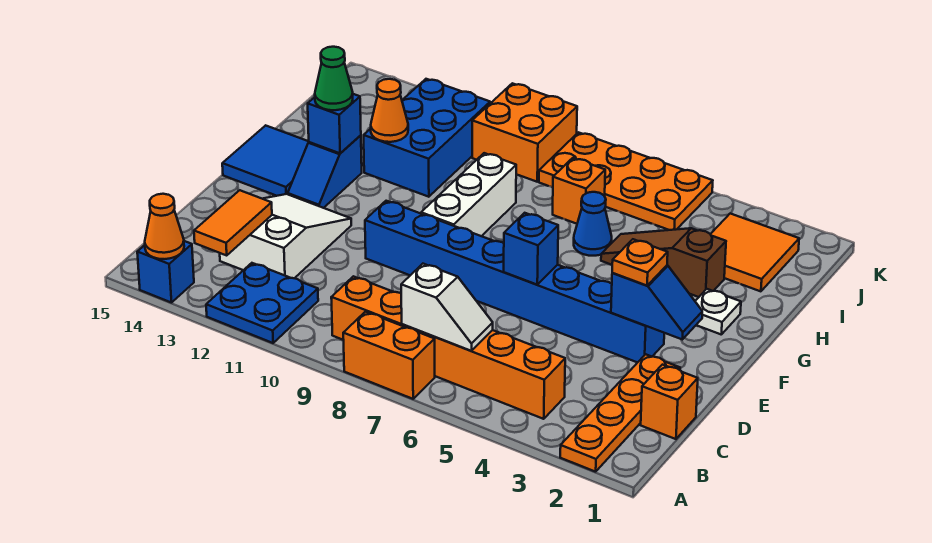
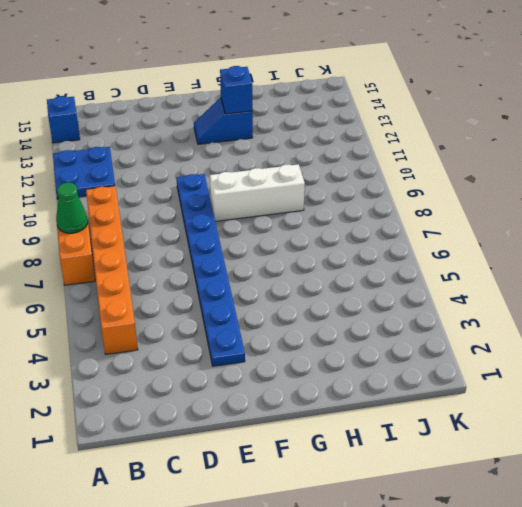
green cone A8 level 2 -> green cone G13 level 3
blue plate E3:E10 level 1 -> blue brick E3:E10 level 1
none -> orange plate A2:D2 level 1
none -> orange brick C1 level 1
none -> white slope C12:E13 level 1 top C

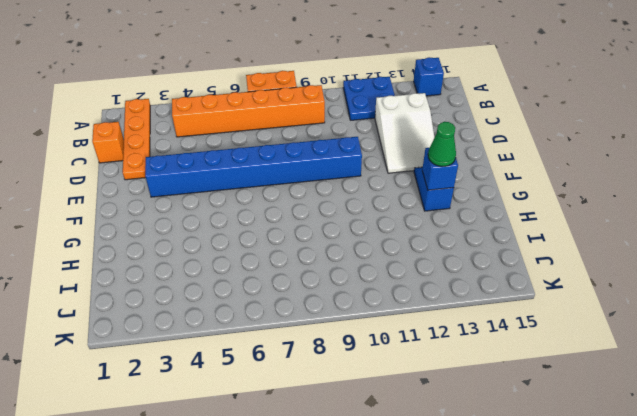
none -> white brick F9:H9 level 1
none -> blue tile F14:G15 level 1
none -> white plate G2 level 1

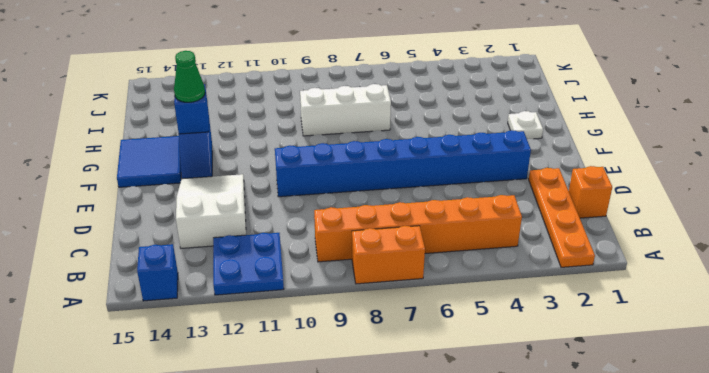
white brick H7:H9 level 1 -> white brick F9:H9 level 1
none -> brown slope H3:H5 level 1 top 3
none -> blue cone H6 level 1
none -> blue brick H11:J12 level 1

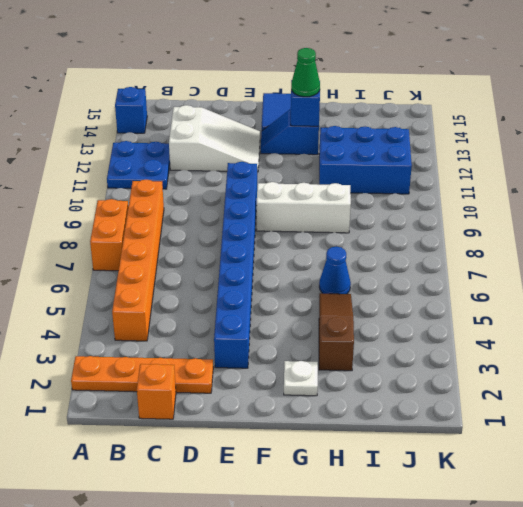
none -> orange tile I2:J3 level 1
none -> orange brick I7 level 1
none -> orange plate J5:K8 level 1

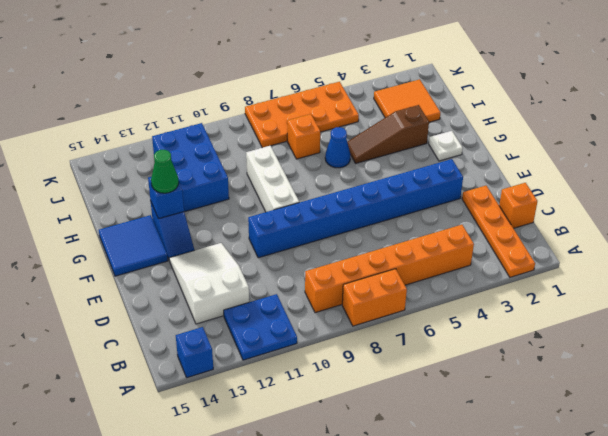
none -> orange brick J9:K10 level 1
none -> orange cone A14 level 2
none -> white slope B6:B7 level 2 top 7

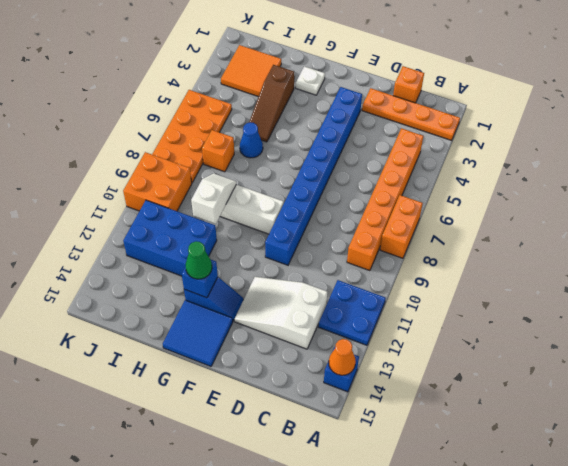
white slope H9:H10 level 2 top 10 -> white slope B6:B7 level 2 top 7
none -> orange tile B13:C13 level 2
none -> blue slope E2:E3 level 2 top 3
none -> blue brick E6 level 2

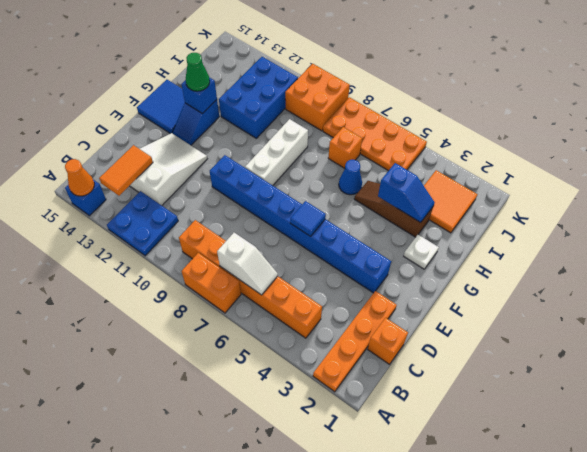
blue tile E6 level 2 -> blue brick E6 level 2
blue slope H3:H4 level 2 top 4 -> blue slope E2:E3 level 2 top 3
none -> orange cone H12 level 2
none -> orange plate E3 level 3

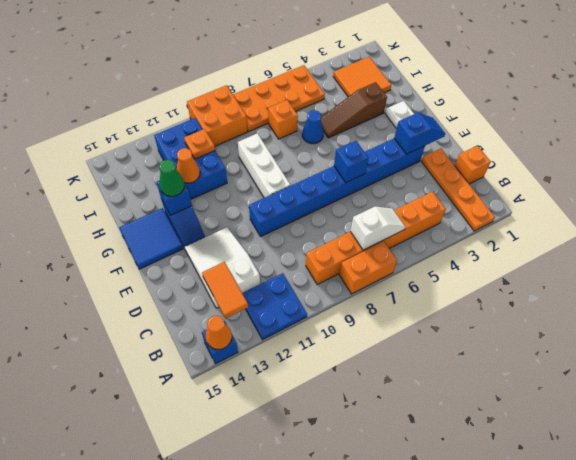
orange plate I11 level 2 -> orange plate E3 level 3

